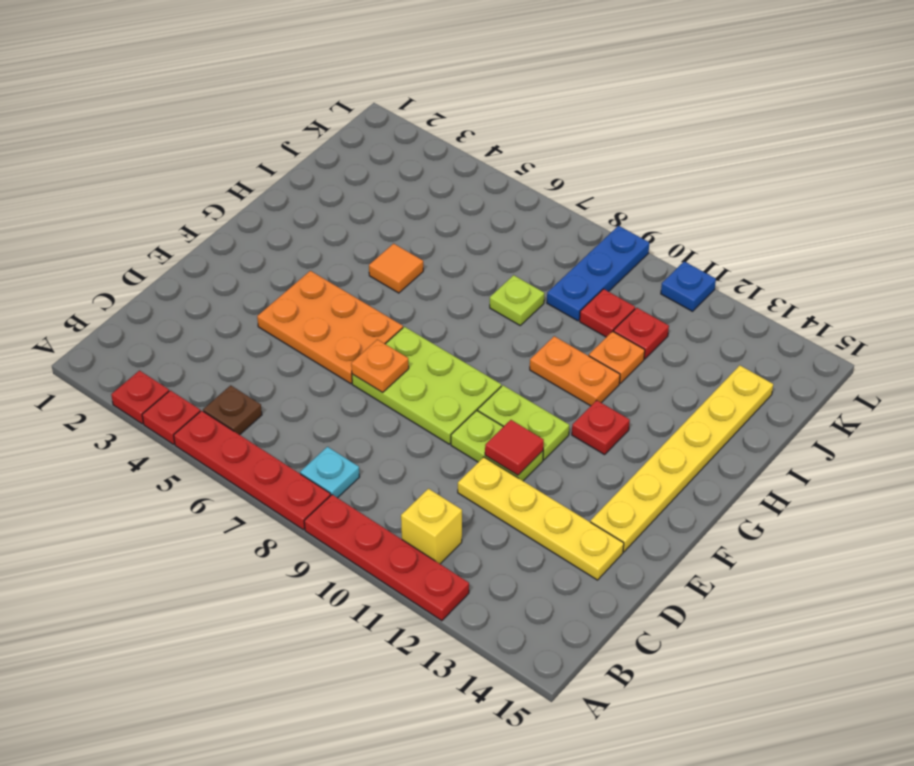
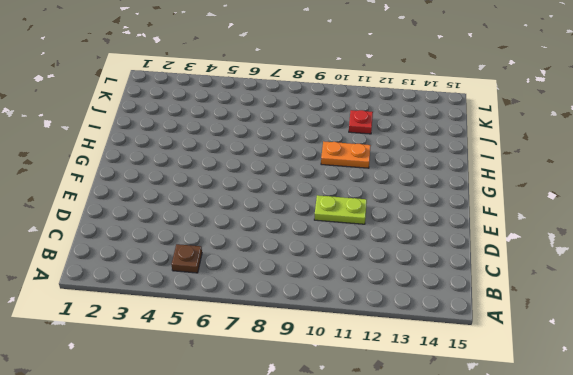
none -> red plate A3 level 1
none -> red plate A4 level 1
none -> red plate A5:A8 level 1

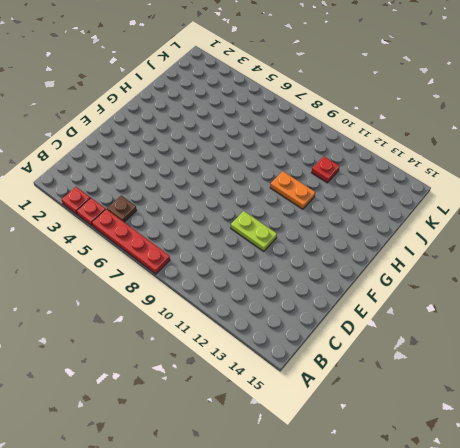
none -> red plate A9:A12 level 1
none -> cyan plate B8 level 1
none -> yellow brick B11 level 1

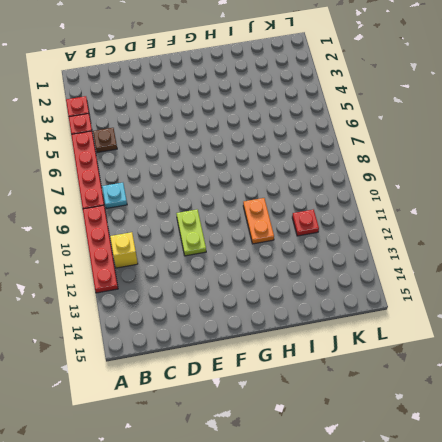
none -> yellow plate D11:D14 level 1
none -> orange plate E4:F6 level 1
none -> lime plate E7:F9 level 1

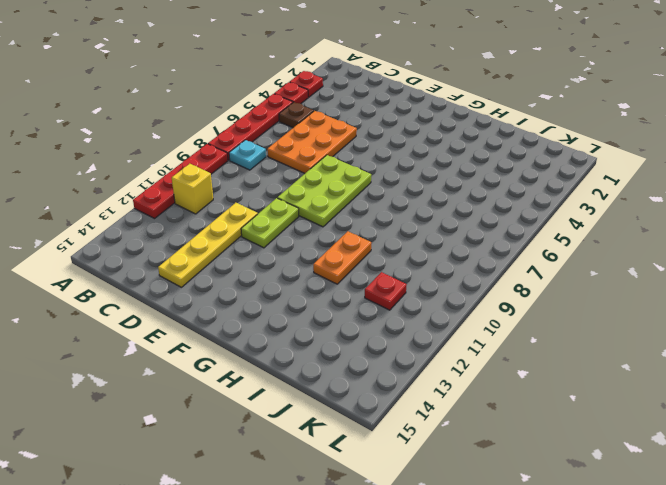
orange plate C5:D7 level 1 -> orange plate E4:F6 level 1
none -> yellow plate E14:J14 level 1
none -> lime plate F10:F11 level 1
none -> red plate G12 level 1

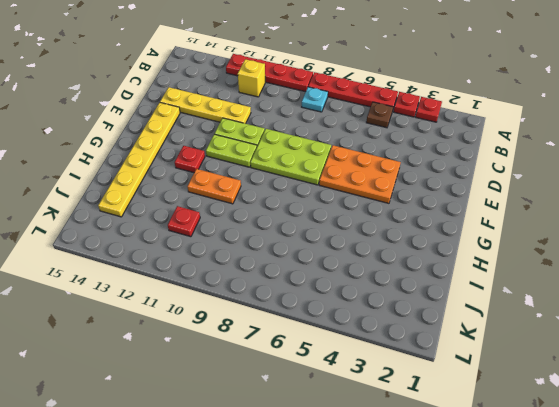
none -> orange tile H5 level 1
none -> lime plate I8 level 1
none -> orange plate I11 level 1

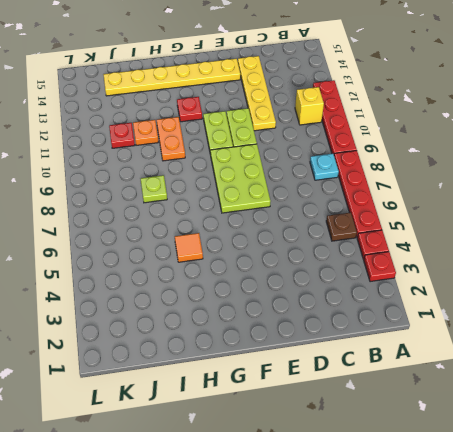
none -> orange plate E4:F6 level 1
none -> blue plate J9:L9 level 1
none -> red plate J10 level 1

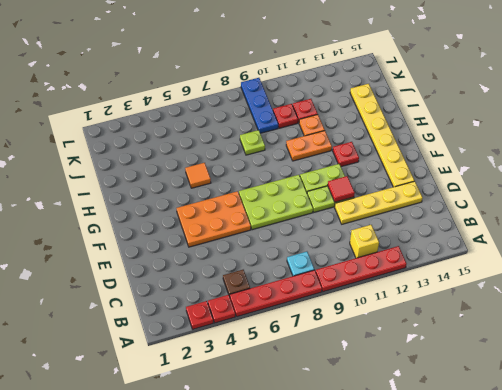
none -> blue plate L11 level 1
none -> orange plate E7 level 2

